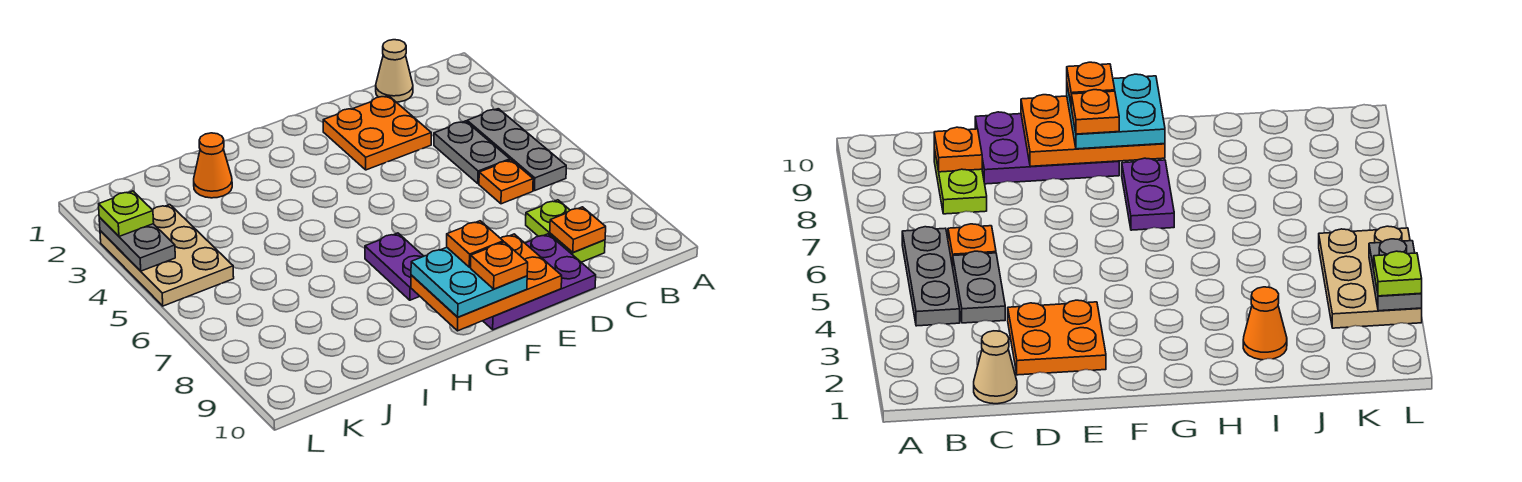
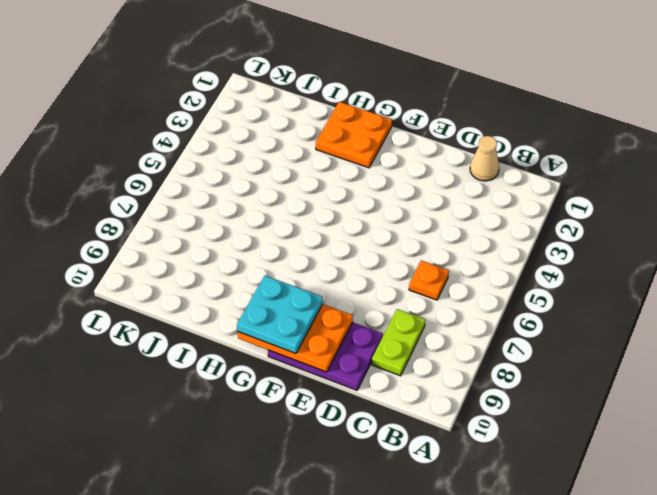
orange plate G1:H2 level 1 -> orange plate D2:E3 level 1
none -> grey plate B4:B6 level 1
none -> grey plate C4:C5 level 1
none -> purple plate G7:G8 level 1

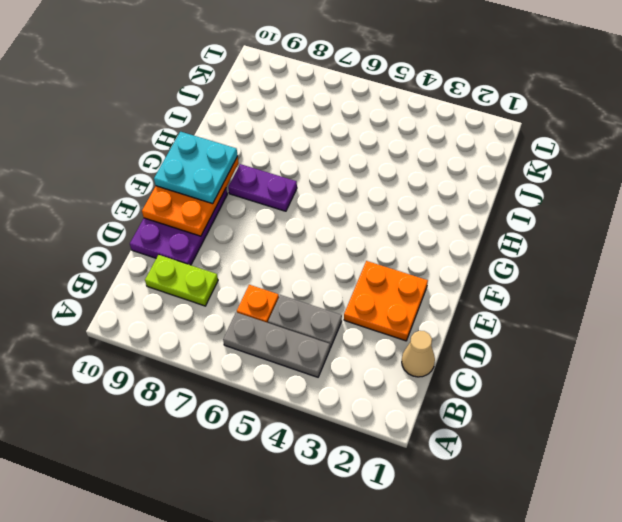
none -> orange cone I2 level 1
none -> tan plate K3:L5 level 1
none -> orange plate C9 level 2

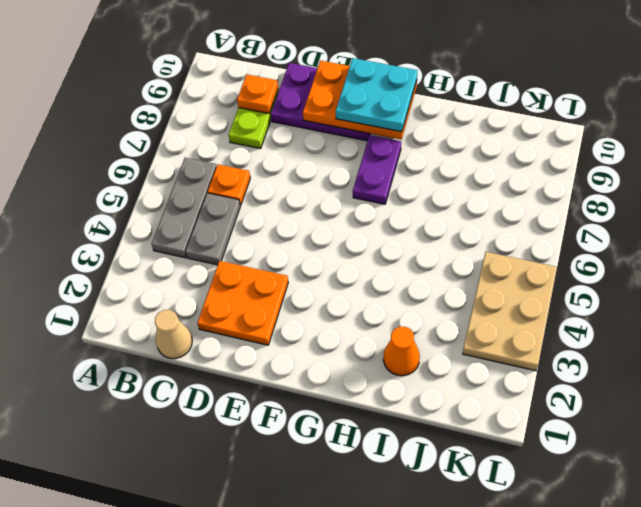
none -> grey plate L3:L4 level 2
none -> lime plate L3 level 3
none -> orange plate F9 level 4

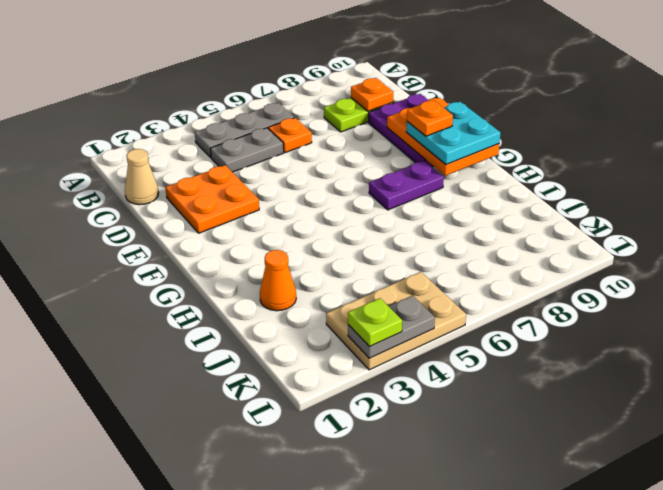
none -> orange plate F10 level 4

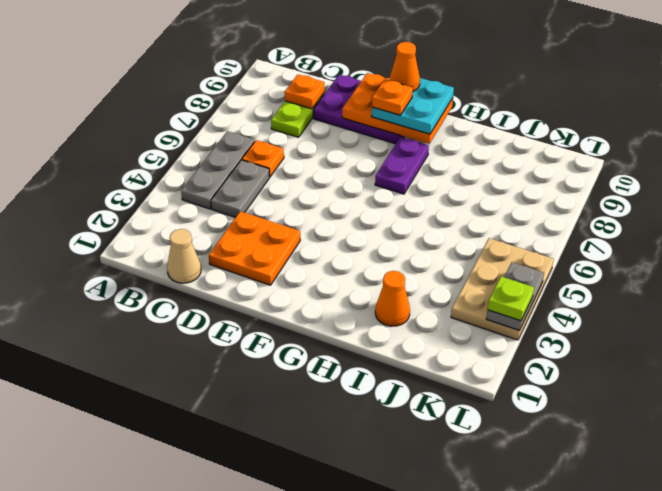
orange cone F10 level 4 -> orange plate F10 level 4

